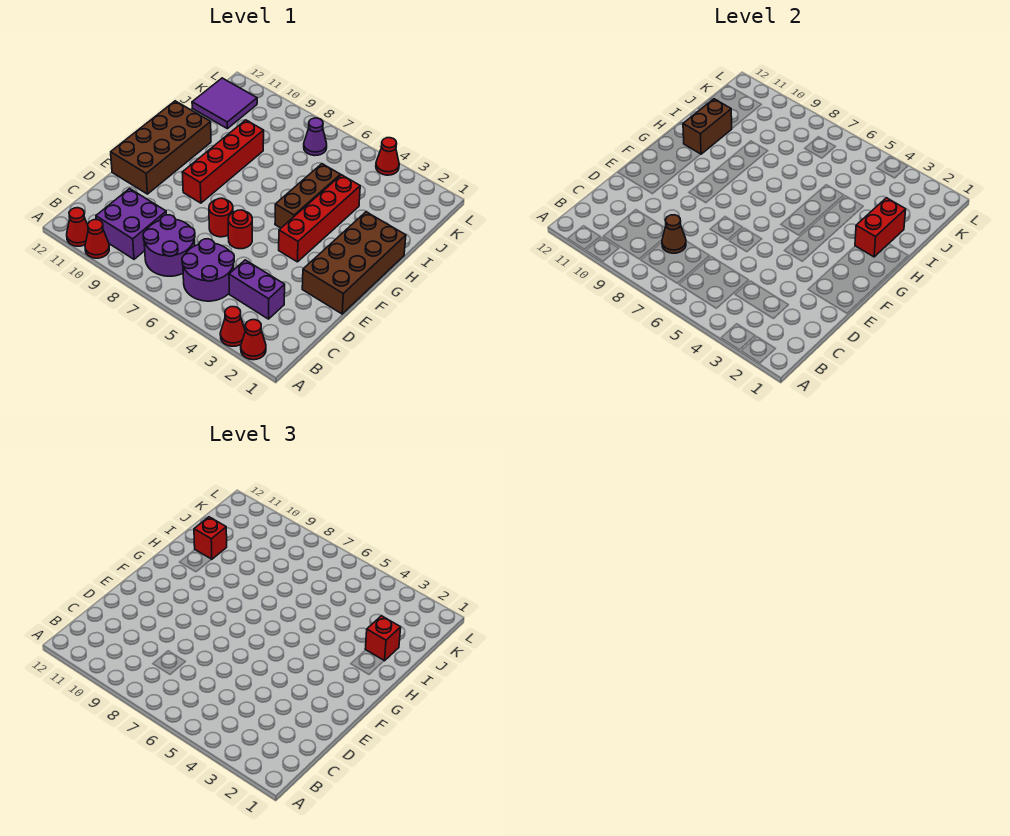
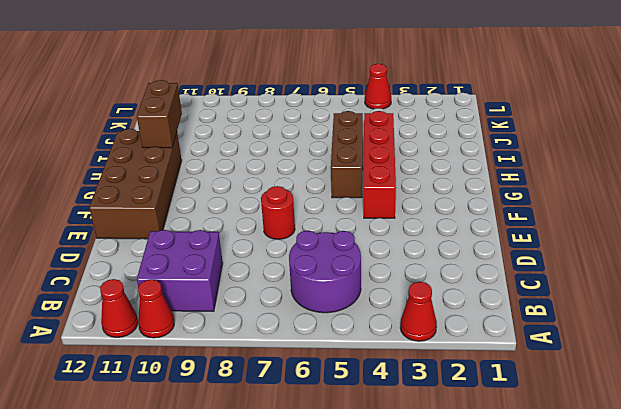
none -> red cone A2 level 1
none -> purple round brick B7:C8 level 1
none -> purple brick C3:C4 level 1

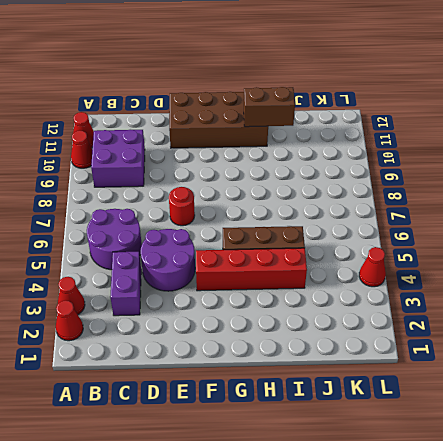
purple round brick D4:E5 level 1 -> purple round brick B7:C8 level 1
none -> brown brick E1:H2 level 1
none -> red round brick E6 level 1
none -> red brick F9:I9 level 1

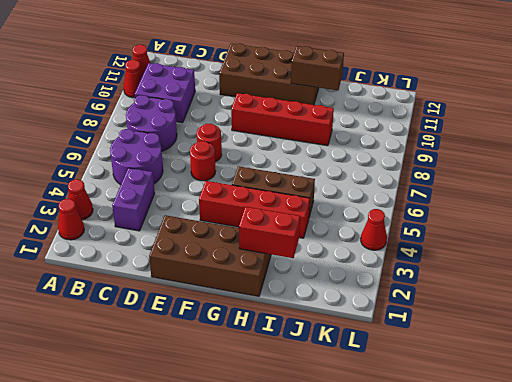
none -> purple tile J11:K12 level 1
none -> purple cone K7 level 1
none -> brown cone C8 level 2

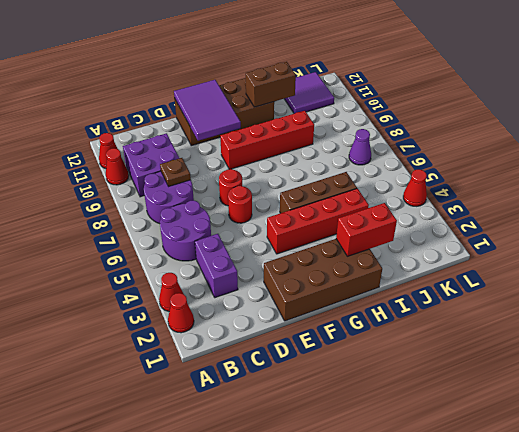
brown plate C8 level 2 -> brown cone C8 level 2
purple tile E10:F12 level 2 -> none
none -> red brick I2 level 3
none -> red brick I11 level 3

